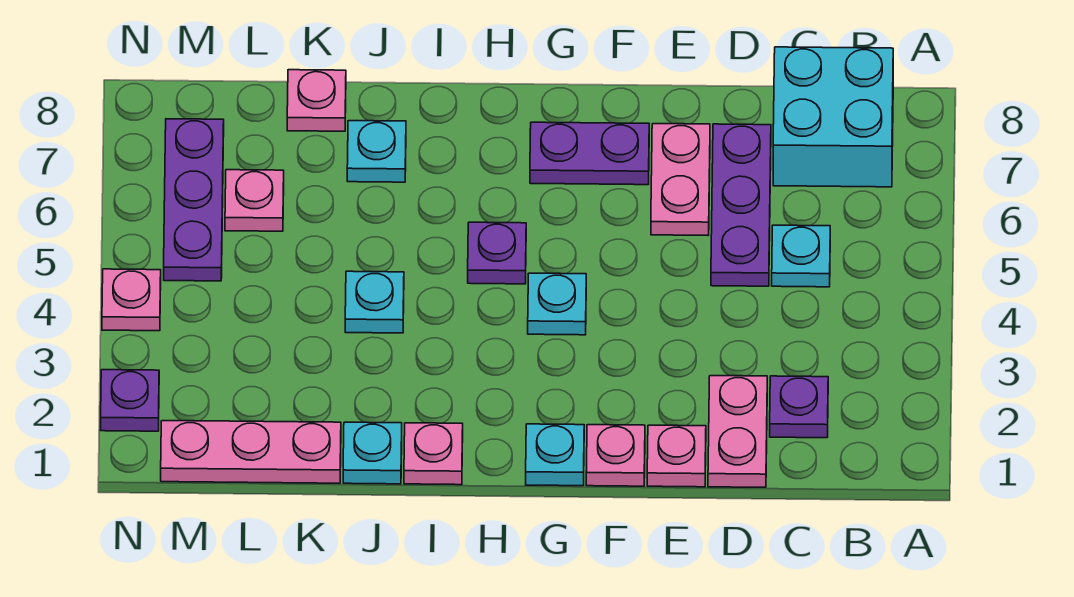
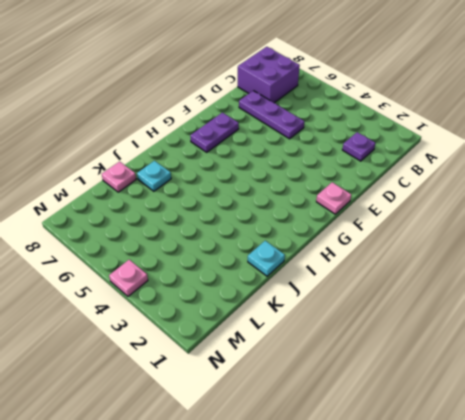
purple brick B7:C8 level 1 -> cyan brick B7:C8 level 1
none -> cyan plate C5 level 1
none -> pink plate D1:D2 level 1
none -> pink plate E1 level 1

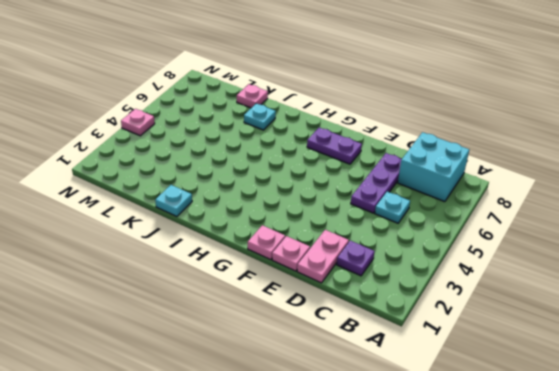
none -> pink plate E6:E7 level 1
none -> cyan plate G1 level 1
none -> cyan plate G4 level 1

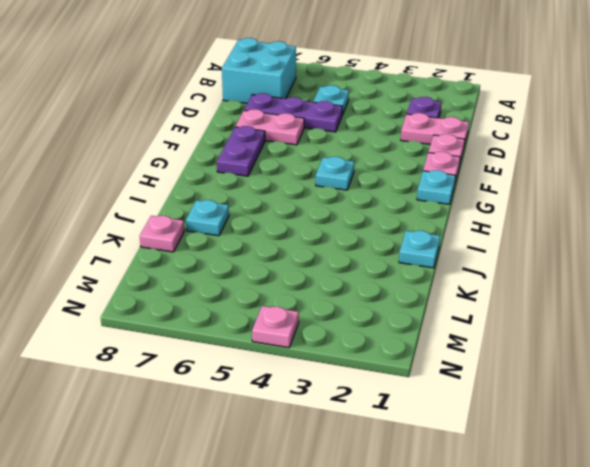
none -> purple plate H5 level 1
none -> pink plate I1 level 1
none -> cyan plate J4 level 1

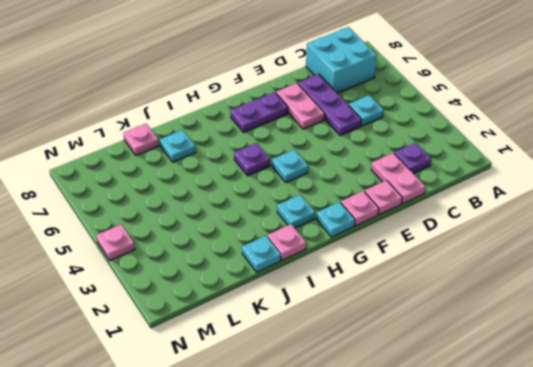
cyan plate H2 level 1 -> cyan plate J4 level 1
none -> pink plate K1:M1 level 1
none -> pink plate L6 level 1
none -> purple plate M5:M7 level 1

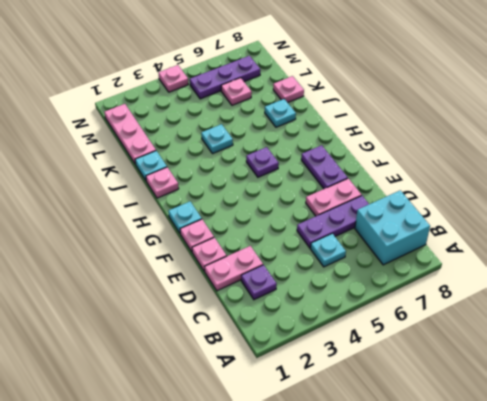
none -> cyan plate G4 level 1
none -> purple plate N2 level 1

